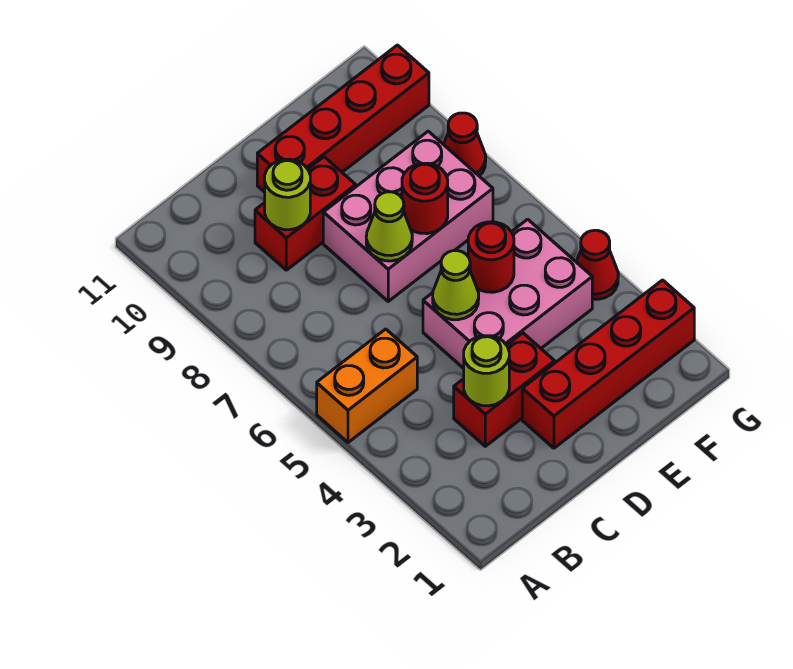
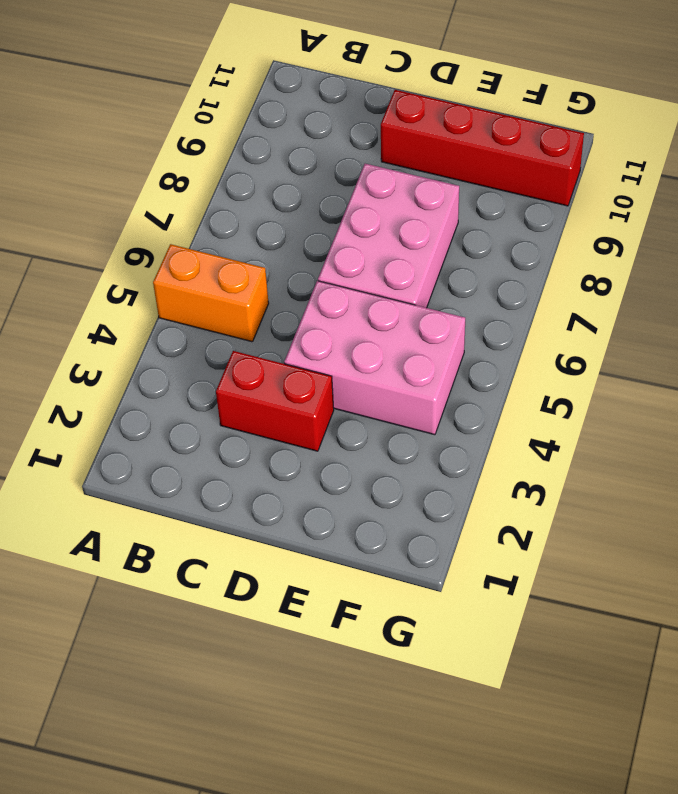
pink brick D6:E8 level 1 -> pink brick D7:F8 level 1
none -> red brick C9:D9 level 1
none -> red brick D2:G2 level 1
none -> red cone G4 level 1

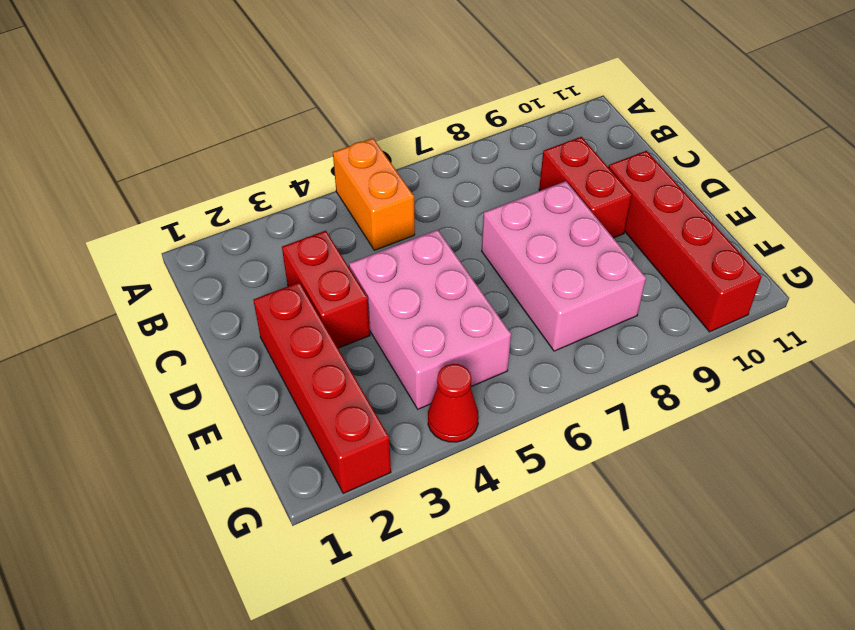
none -> red cone G8 level 1
none -> lime round brick C3 level 2
none -> lime round brick C9 level 2

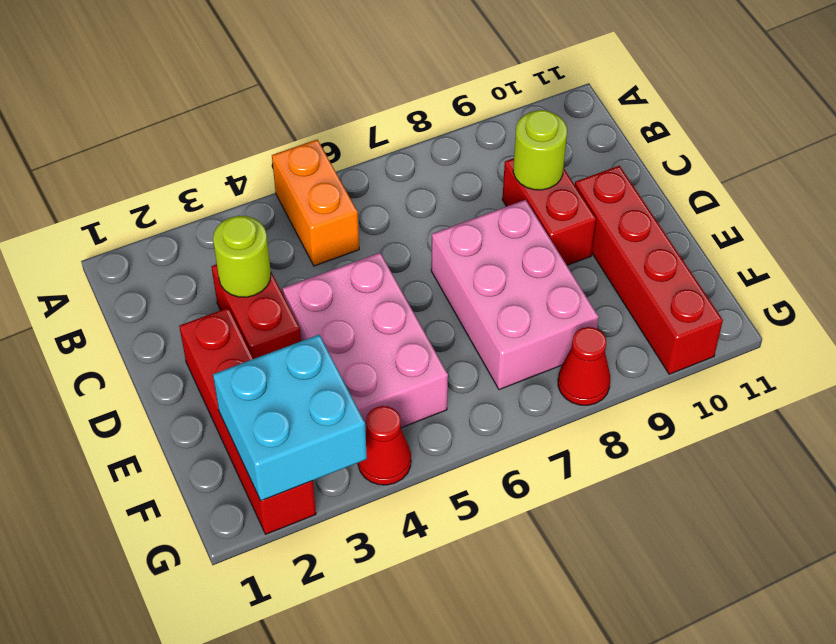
cyan brick F2:G3 level 2 -> none
none -> lime cone D5 level 2
none -> lime cone D7 level 2
none -> red round brick E5 level 2

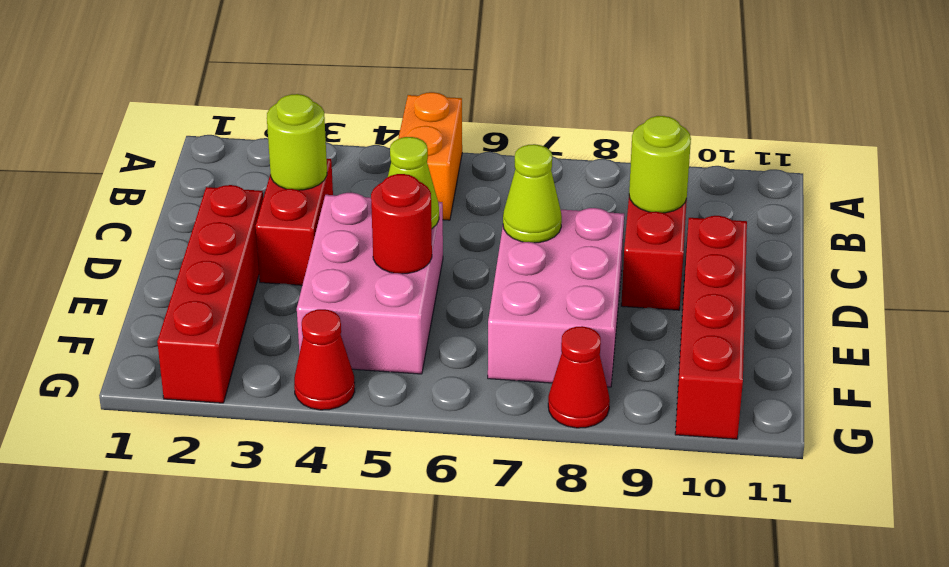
none -> red round brick E7 level 2

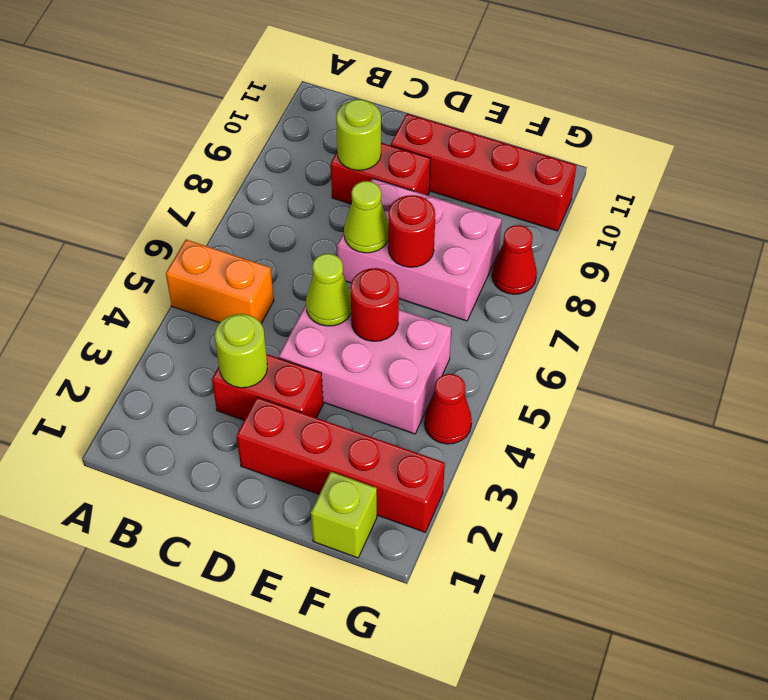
lime brick F1 level 1 -> none

